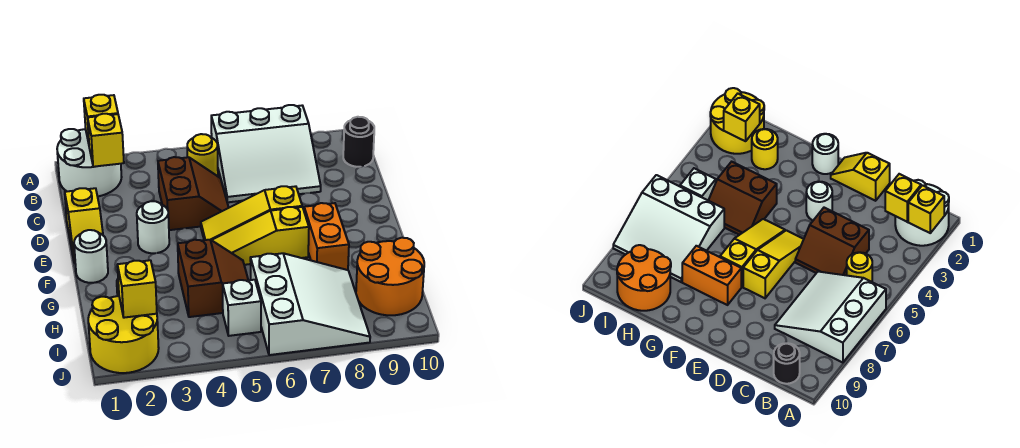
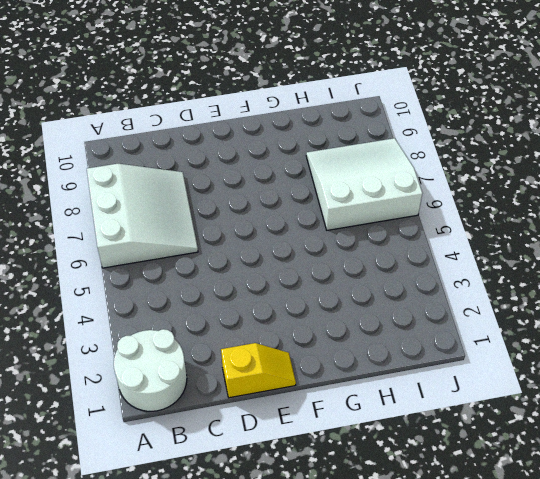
none -> yellow round brick B5 level 1
none -> black round brick B10 level 1
none -> brown slope C4:D5 level 1 top 4

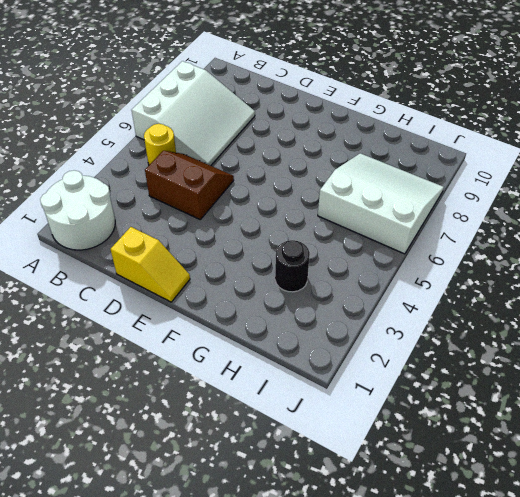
black round brick H3 level 1 -> black round brick B10 level 1
none -> white round brick E3 level 1
none -> yellow slope E5:E7 level 1 top 7
none -> white round brick F1 level 1

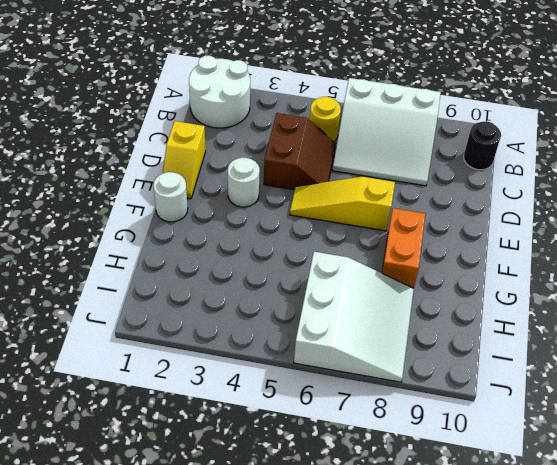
none -> yellow slope F5:F7 level 1 top 7
none -> brown slope G4:H5 level 1 top 4
none -> yellow round brick H2 level 1

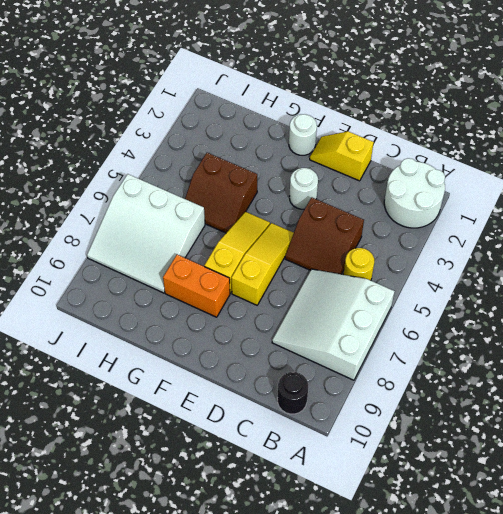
none -> yellow round brick H2 level 1
none -> orange round brick H9:I10 level 1
none -> yellow round brick I1:J2 level 1

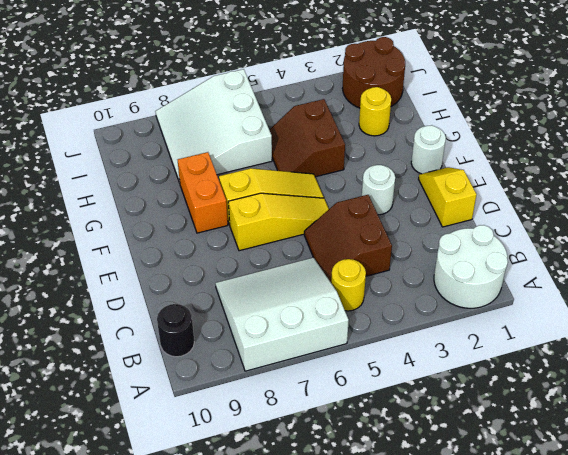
brown round brick I1:J2 level 1 -> yellow round brick I1:J2 level 1
none -> orange round brick H9:I10 level 1
none -> white brick I5 level 1
none -> yellow brick A2 level 2

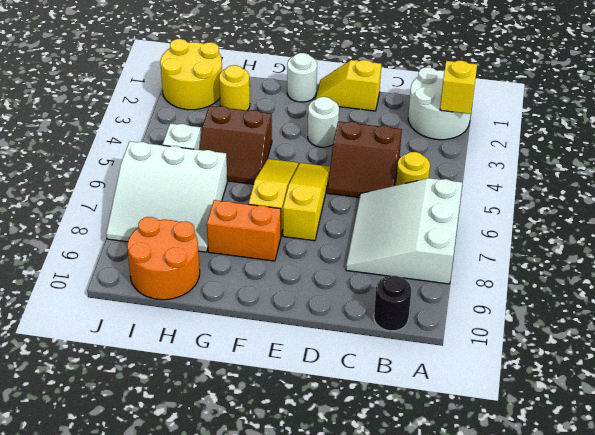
none -> yellow brick B2 level 2
none -> yellow brick I2 level 2

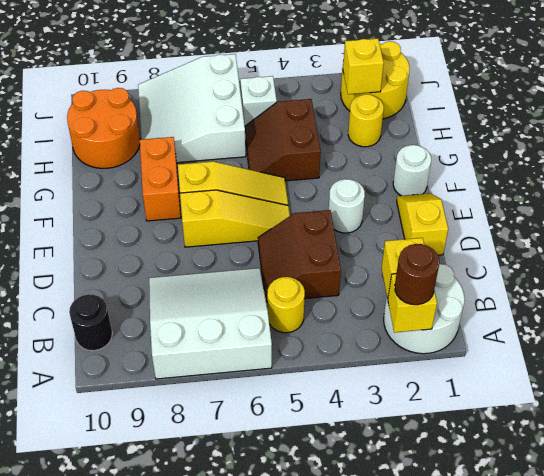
brown round brick A2 level 3 -> none

